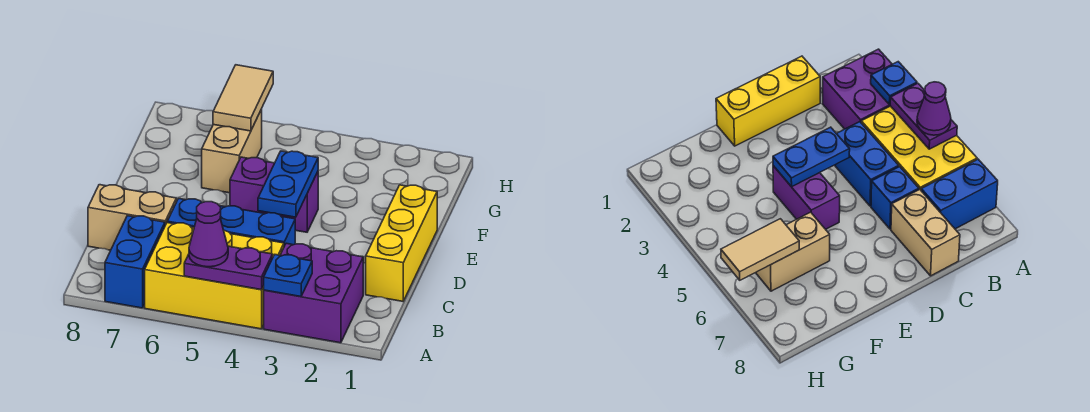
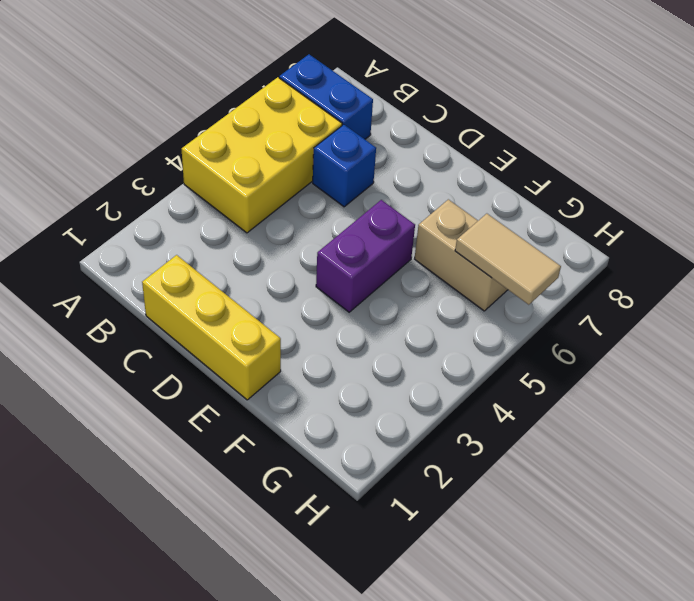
none -> purple brick A2:B3 level 1
none -> blue brick C4:C5 level 1
none -> tan brick C7:C8 level 1

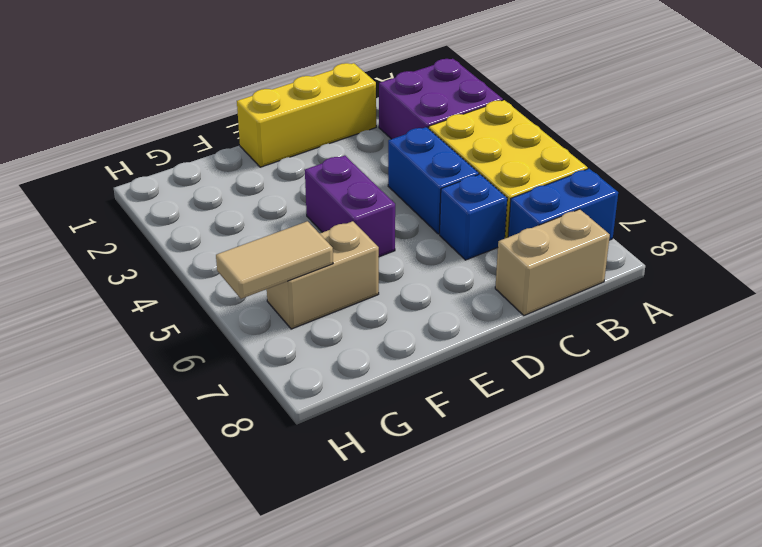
tan brick B8:C8 level 1 -> tan brick C7:C8 level 1
none -> blue plate A3 level 2
none -> purple plate A4:A5 level 2
none -> blue plate D4:E4 level 2

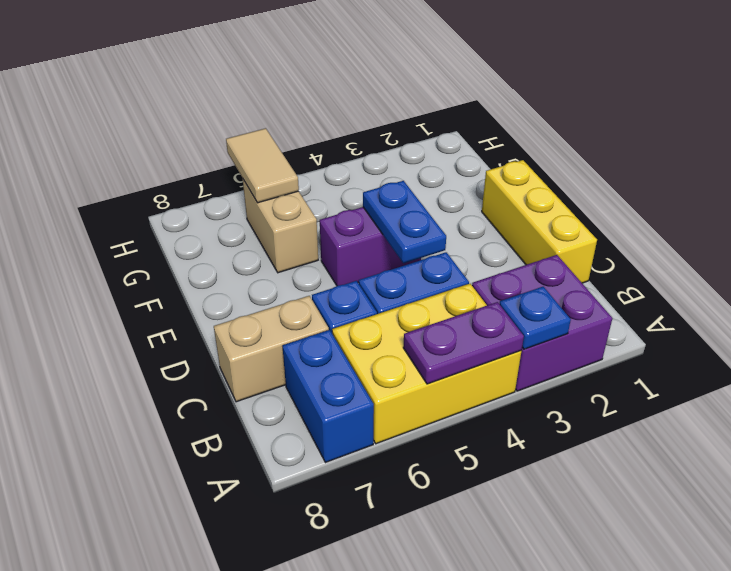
none -> purple cone A5 level 3

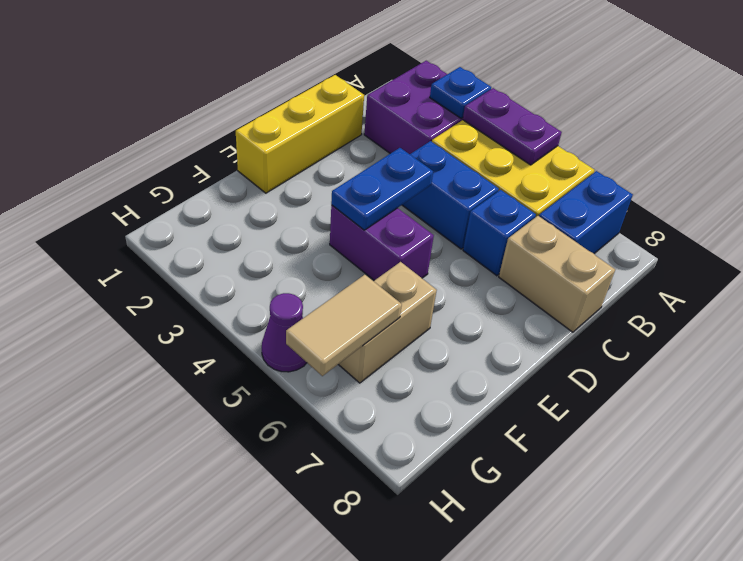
purple cone H5 level 1 -> purple cone A5 level 3

